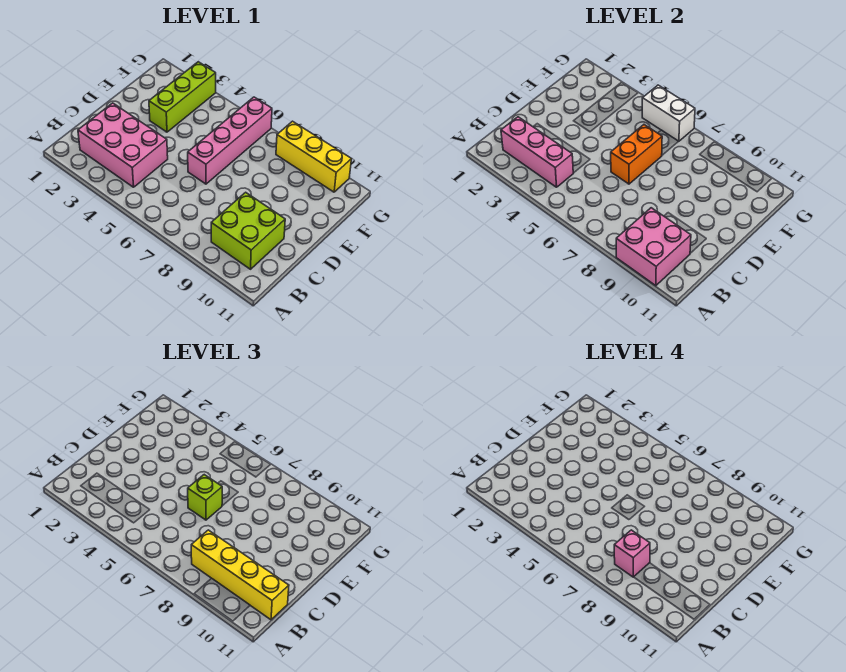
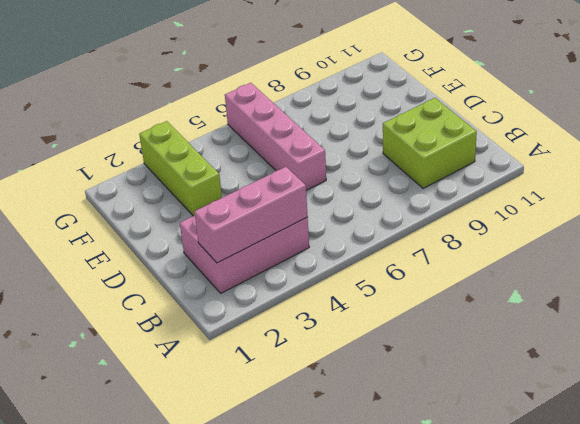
none -> yellow brick G8:G10 level 1
none -> pink brick A9:B10 level 2
none -> orange brick D6:E6 level 2

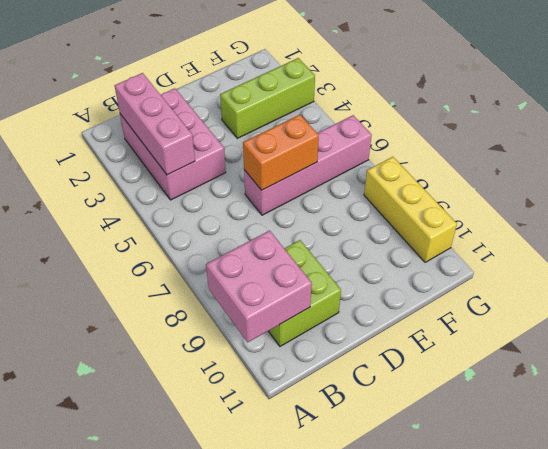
none -> white brick G5:G6 level 2
none -> yellow brick B8:B11 level 3
none -> lime brick D6 level 3

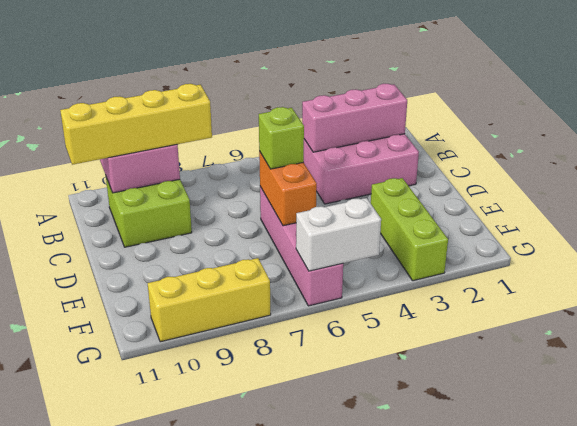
none -> pink brick B8 level 4

